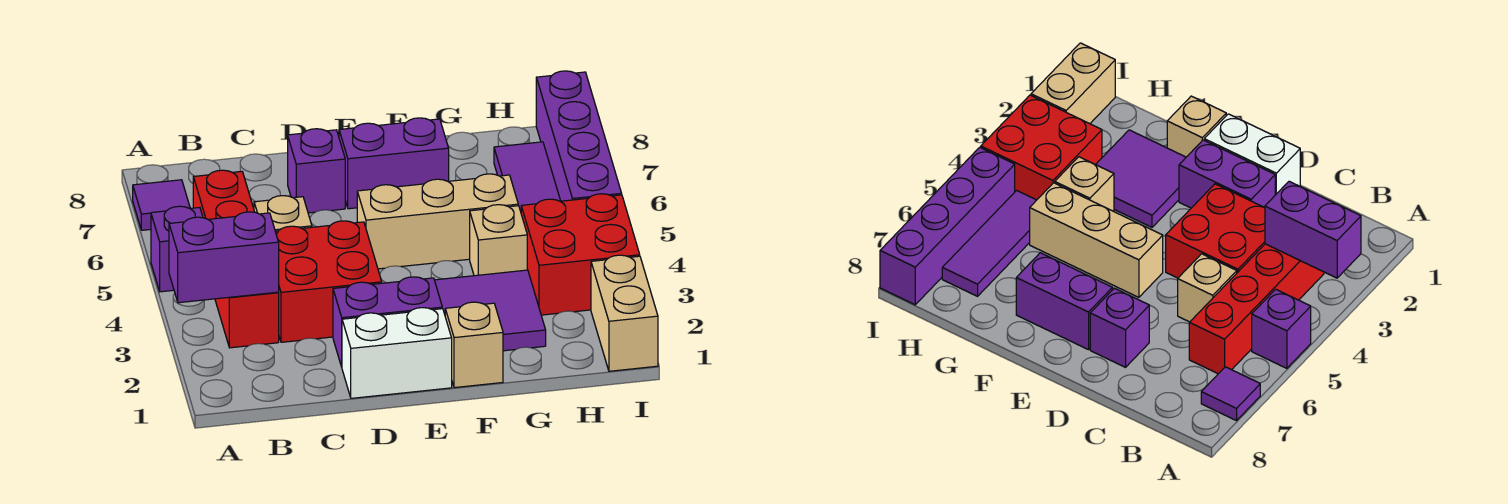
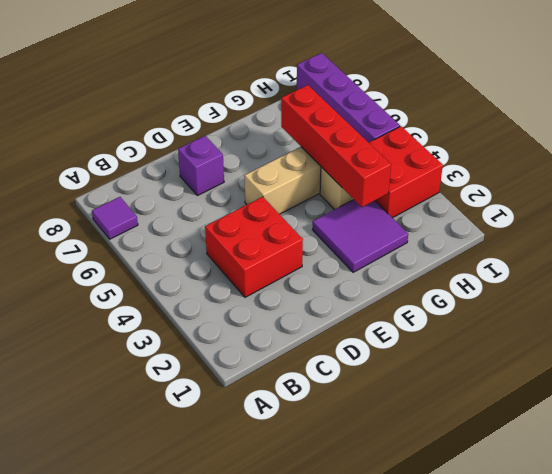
red brick G3:G6 level 2 -> red brick B3:B6 level 1
none -> purple brick A5 level 1
none -> tan brick C5 level 1
none -> white brick D1:E1 level 1

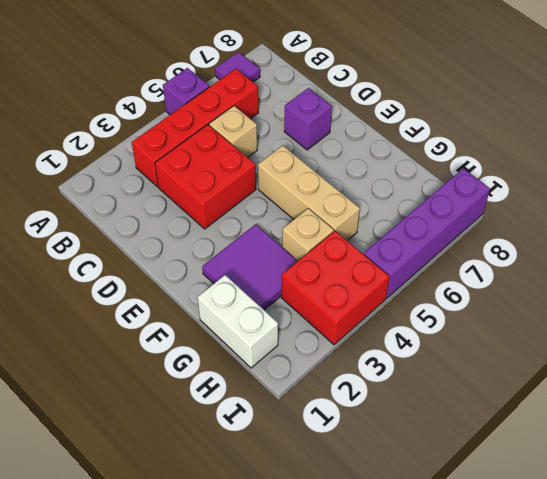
white brick G1:H1 level 1 -> white brick D1:E1 level 1
none -> purple brick D2:E2 level 1
none -> purple brick E7:F7 level 1
none -> tan brick F1 level 1

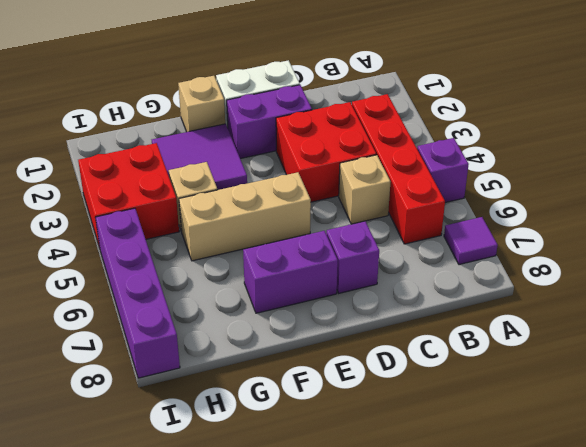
none -> purple tile H5:H7 level 1
none -> tan brick I1:I2 level 1
none -> purple brick A3:B3 level 2

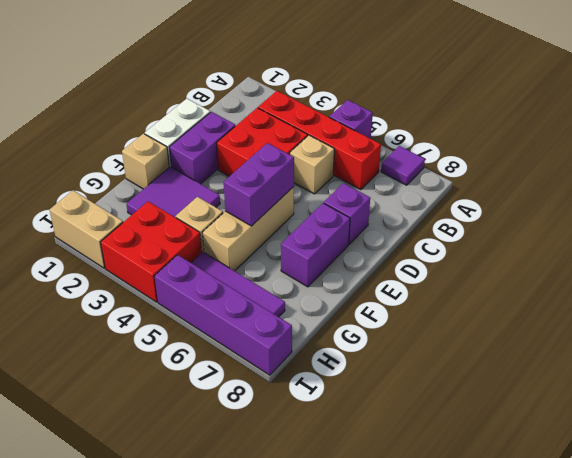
purple brick E5:F5 level 2 -> purple brick A3:B3 level 2

